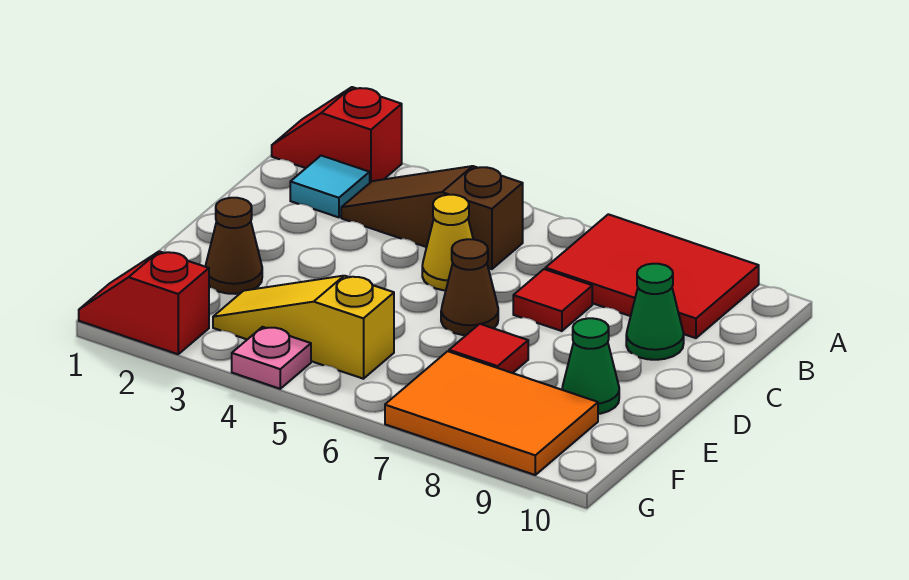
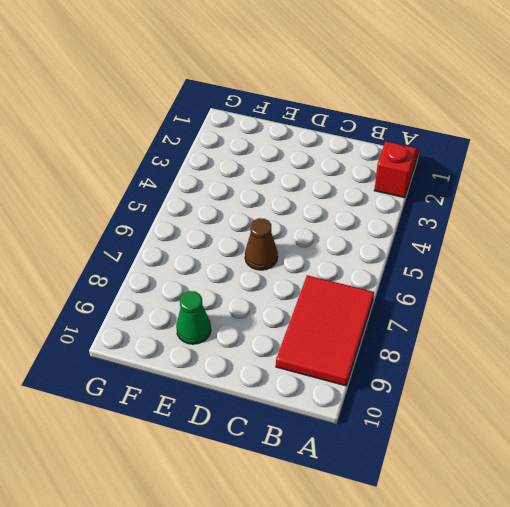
none -> cyan tile B2 level 1
none -> brown slope B3:B5 level 1 top 5
none -> yellow cone C5 level 1

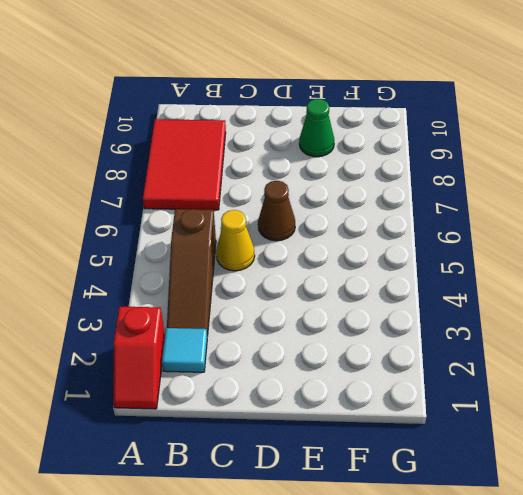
none -> red tile C7 level 1
none -> green cone C9 level 1
none -> brown cone E2 level 1

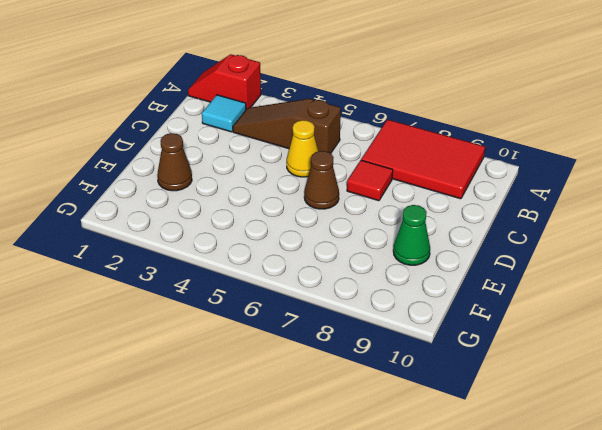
none -> green cone C9 level 1
none -> red tile E7 level 1
none -> yellow slope F3:F5 level 1 top 5

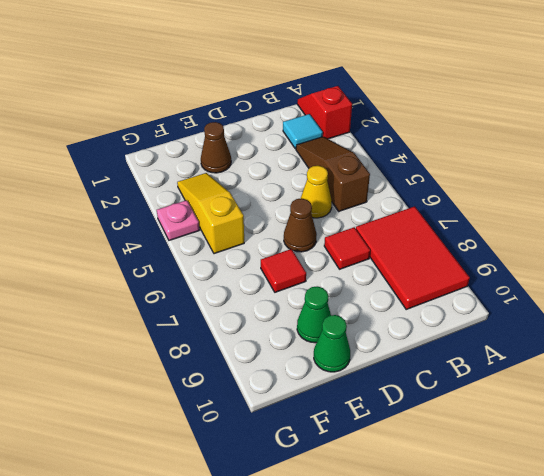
green cone E10 level 1 -> green cone C9 level 1
none -> orange tile F7:G9 level 1
none -> red slope G1:G2 level 1 top 2

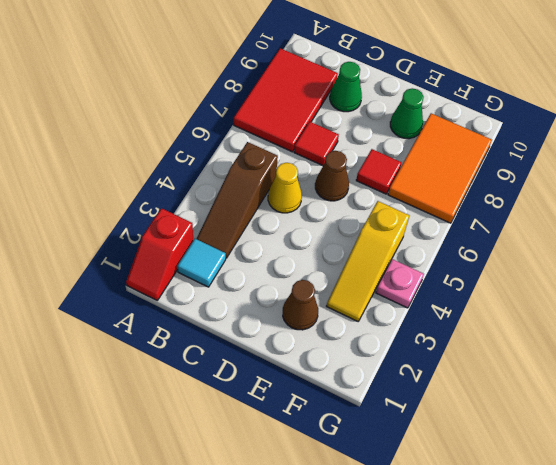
none -> red slope G1:G2 level 1 top 2

